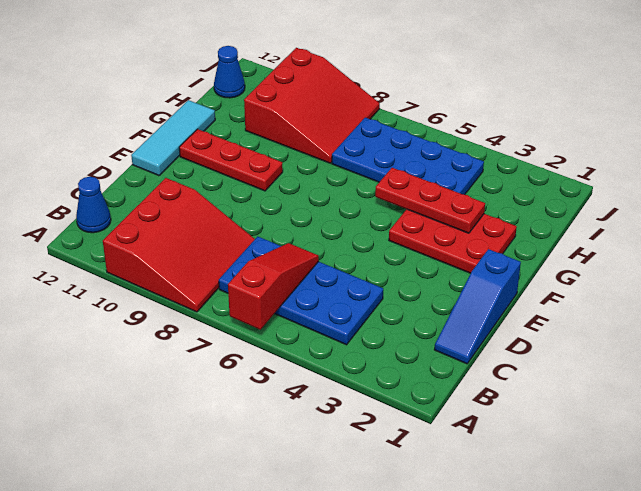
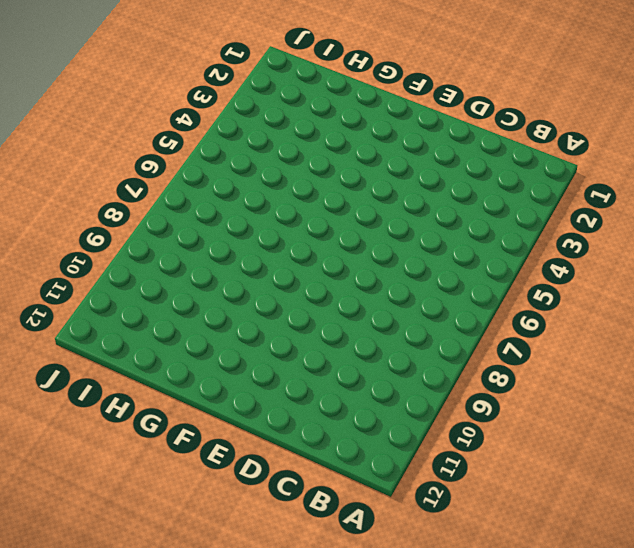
none -> red slope A8:C10 level 1 top 10
none -> blue plate B4:C7 level 1
none -> blue cone B12 level 1

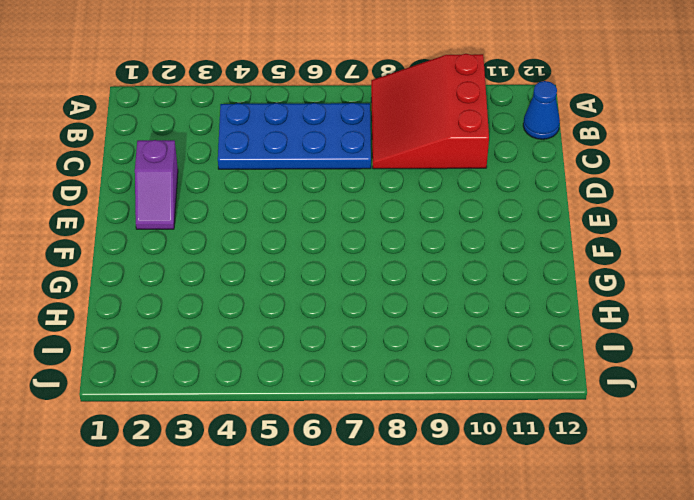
purple slope D2:E2 level 1 top D -> none
none -> blue slope C1:E1 level 1 top E
none -> cyan tile E12:G12 level 1
none -> red plate F2:G4 level 1

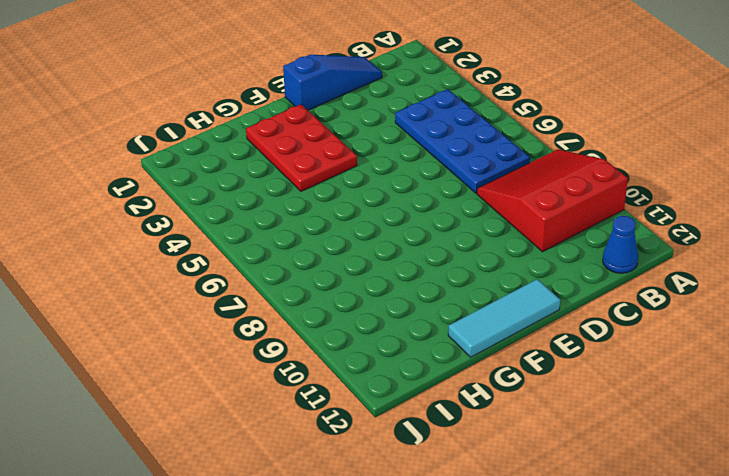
none -> red plate F9:F11 level 1
none -> blue plate H4:I7 level 1
none -> red slope H8:J10 level 1 top 10

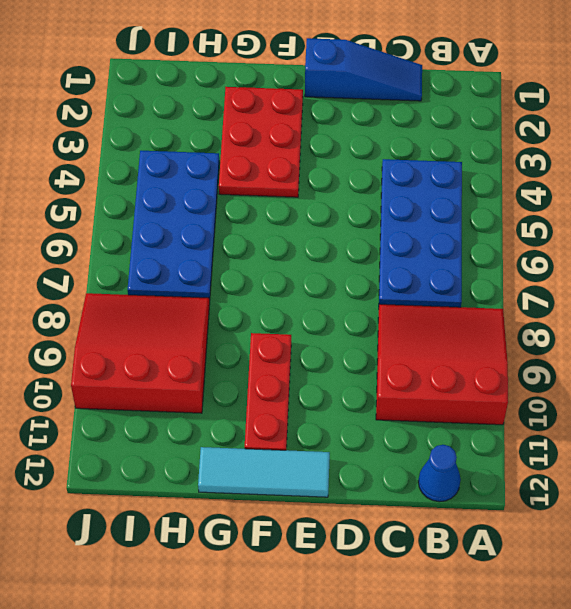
none -> blue cone I12 level 1
none -> red slope A6:C6 level 2 top A
none -> red plate G3:G5 level 2

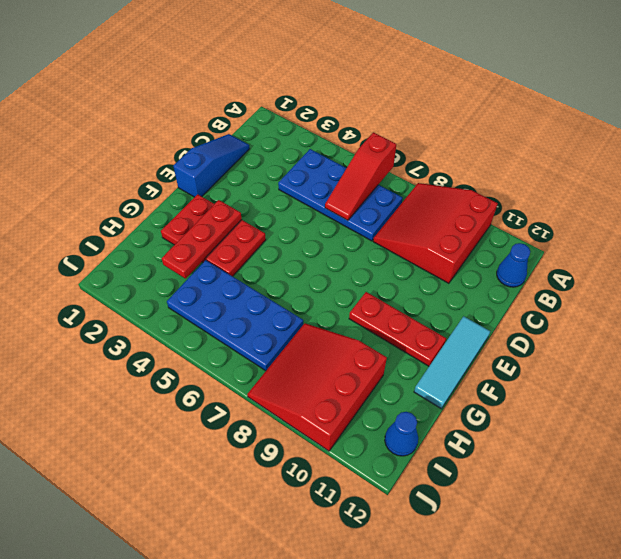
red plate F3:H3 level 2 -> red plate G3:G5 level 2

